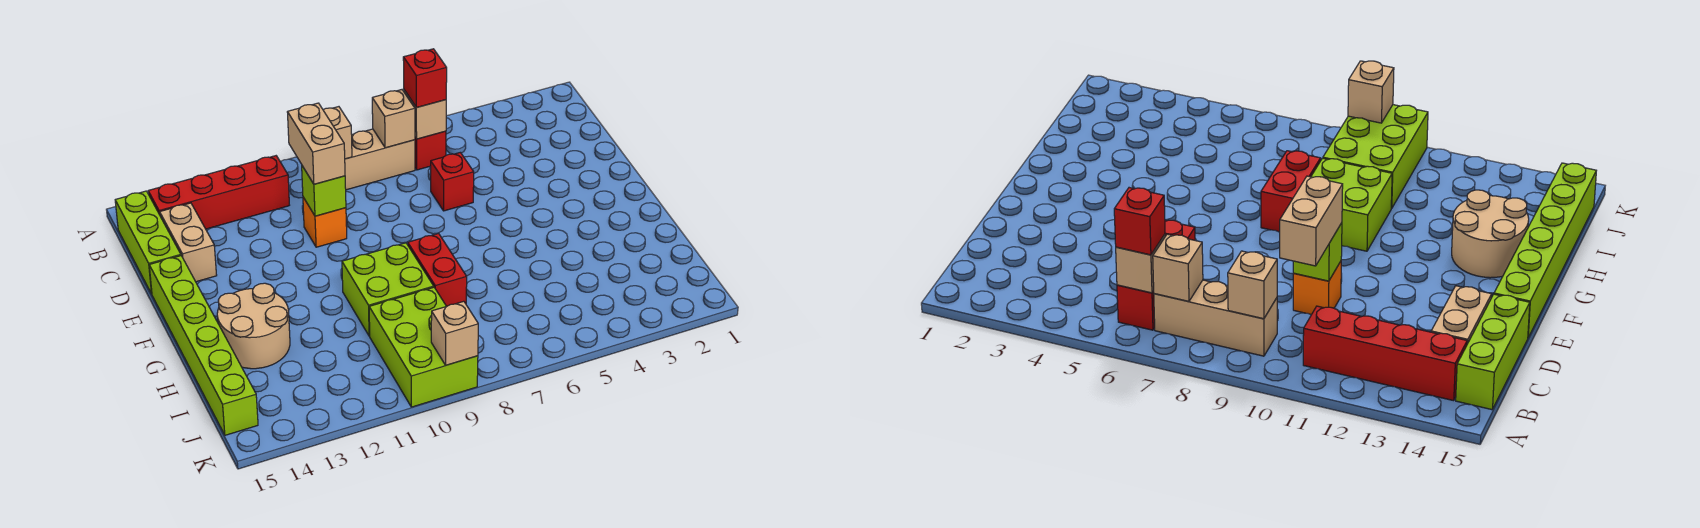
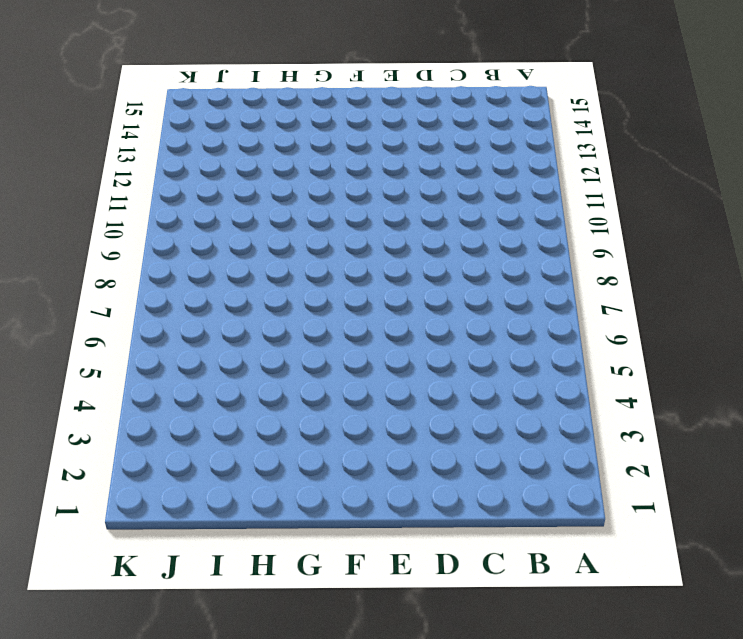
none -> red brick B6 level 1
none -> tan brick B7:B9 level 1
none -> red brick B11:B14 level 1

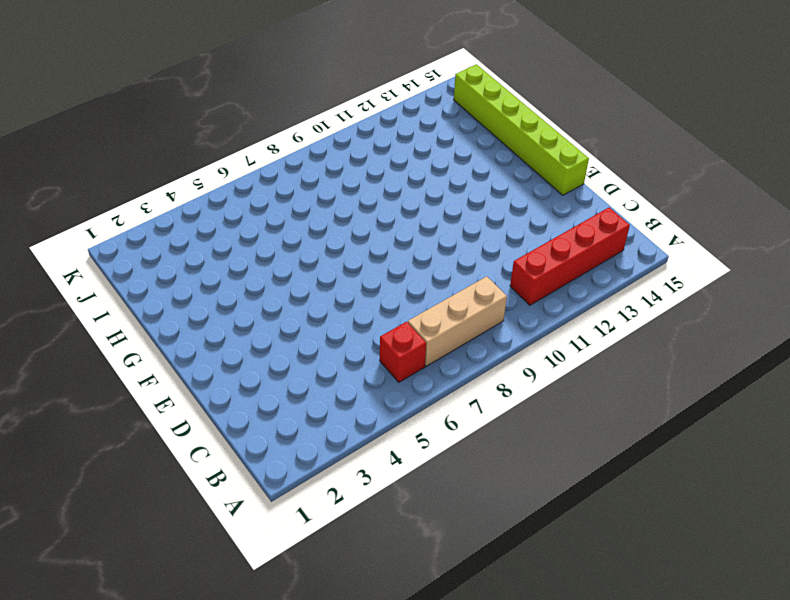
none -> lime brick B15:D15 level 1
none -> tan brick C14:D14 level 1
none -> red brick D6 level 1

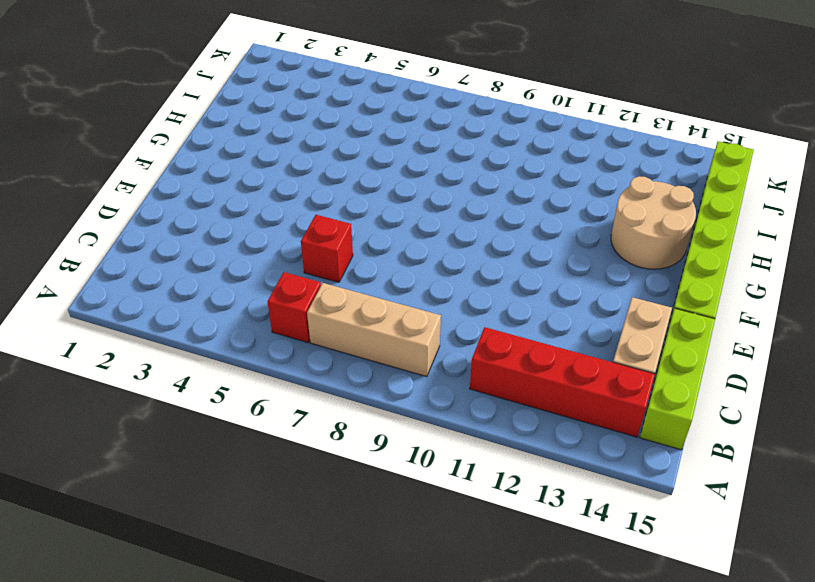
none -> orange brick D10 level 1
none -> red brick G8:H8 level 1
none -> lime brick G9:H10 level 1

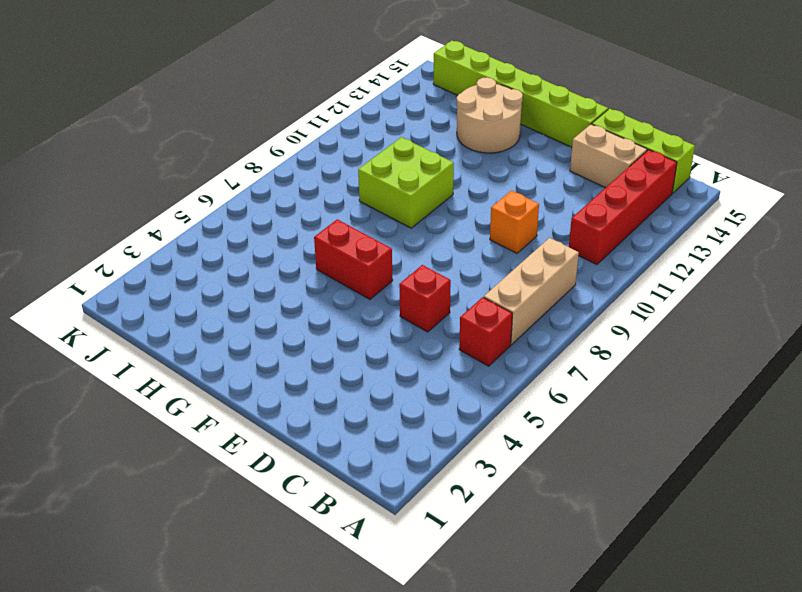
red brick F6:G6 level 1 -> red brick G8:H8 level 1
none -> lime brick I9:K10 level 1
none -> tan brick B6 level 2
none -> tan brick B7 level 2

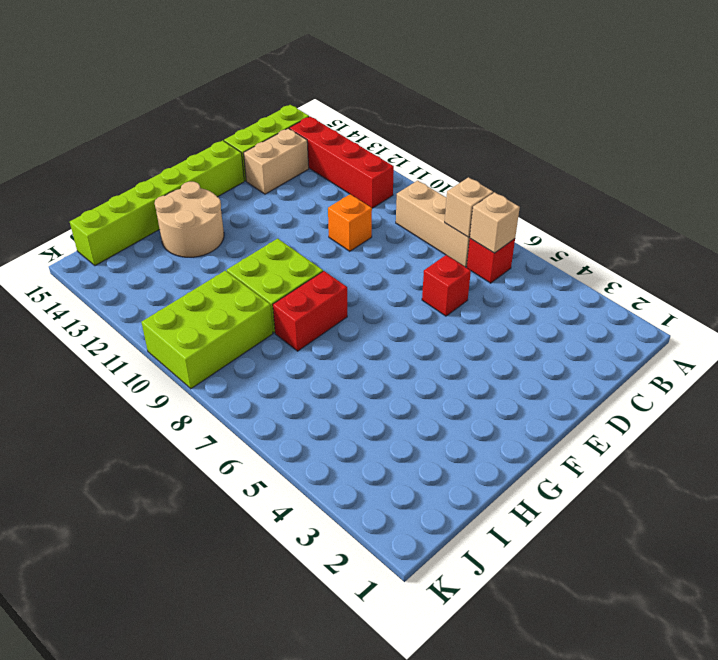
none -> tan brick B9 level 2
none -> lime brick D10 level 2
none -> tan brick K9 level 2

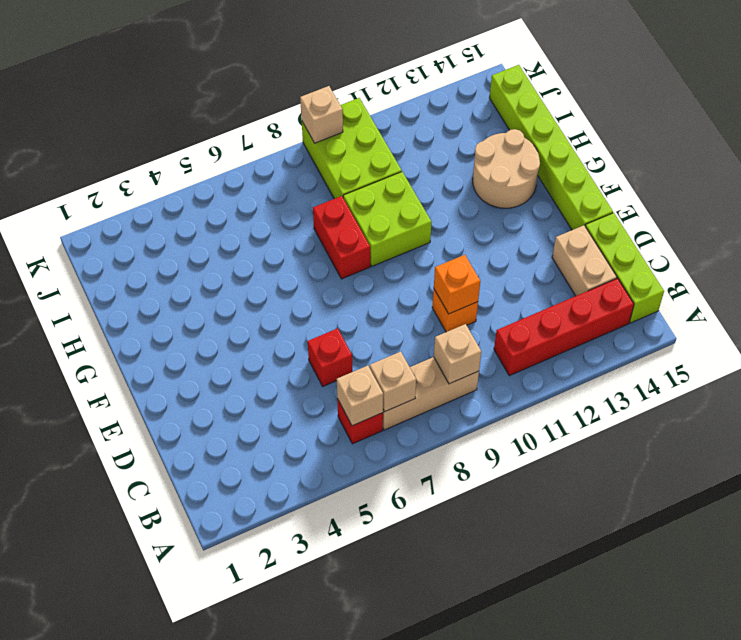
orange brick D10 level 2 -> lime brick D10 level 2
none -> red brick B6 level 3
none -> tan brick C10:D10 level 3

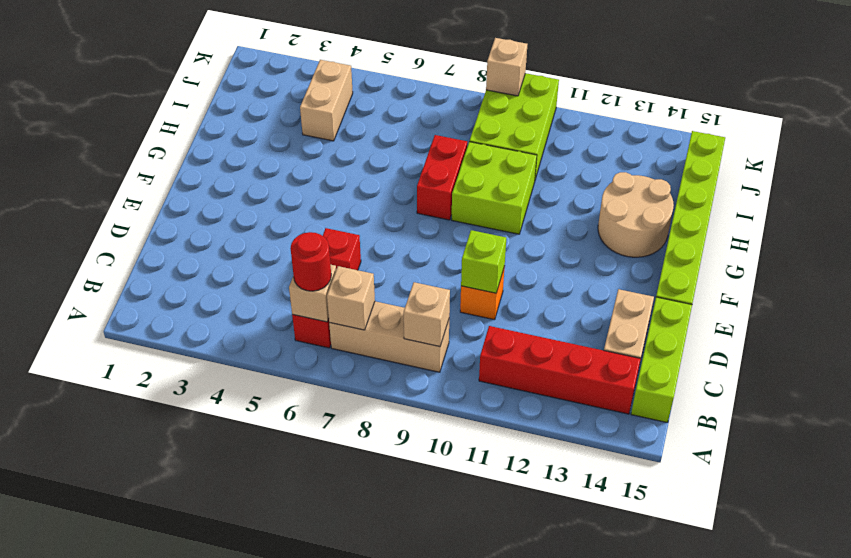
red round brick B6 level 3 -> red brick B6 level 3
tan brick I4:J4 level 1 -> tan brick C10:D10 level 3

